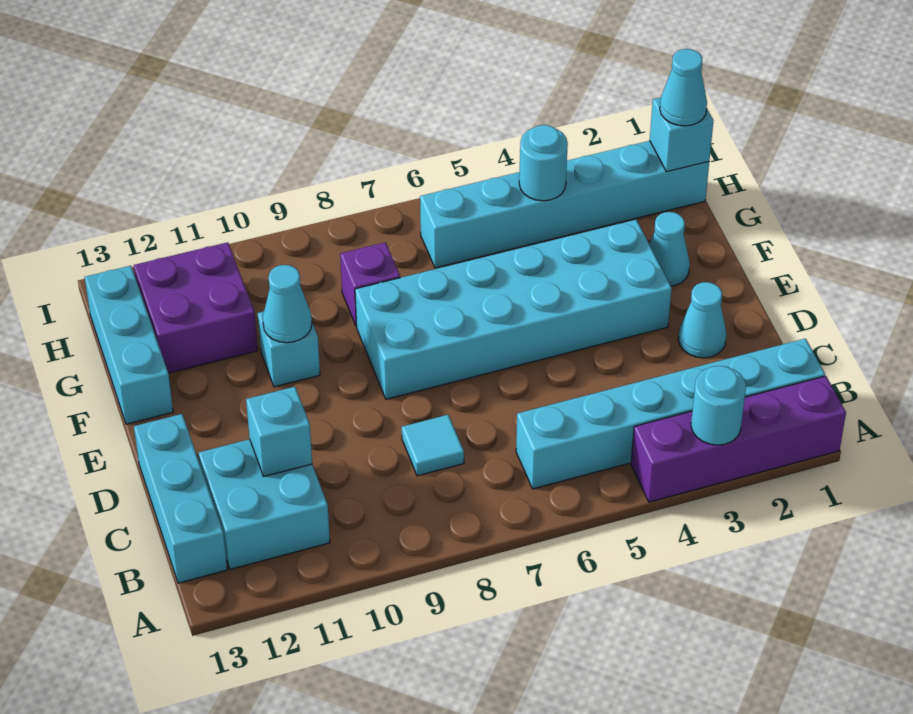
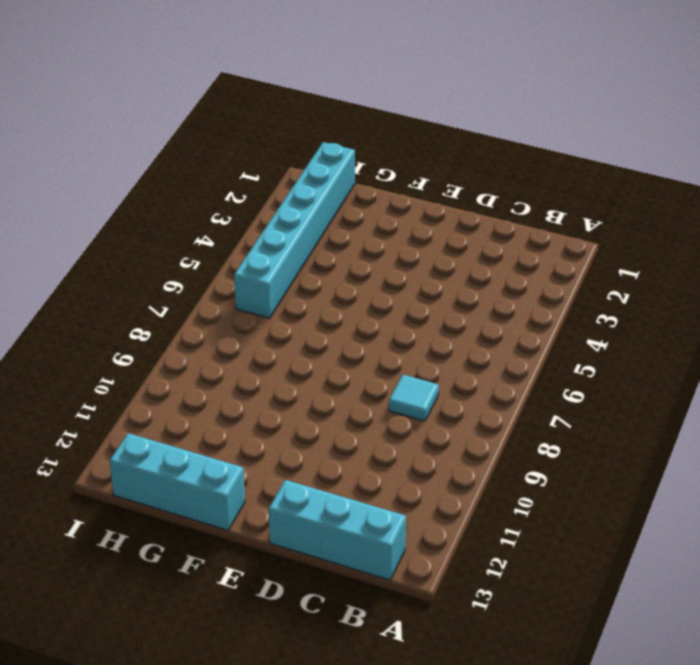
none -> purple brick A1:A4 level 1
none -> cyan brick B1:B6 level 1
none -> cyan brick B11:C12 level 1

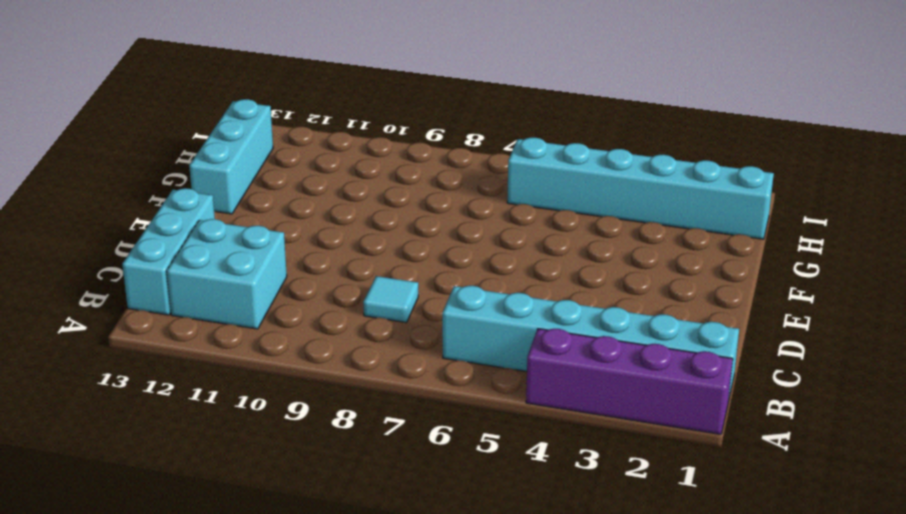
none -> cyan cone D2 level 1
none -> cyan brick E3:F8 level 1
none -> cyan cone F2 level 1

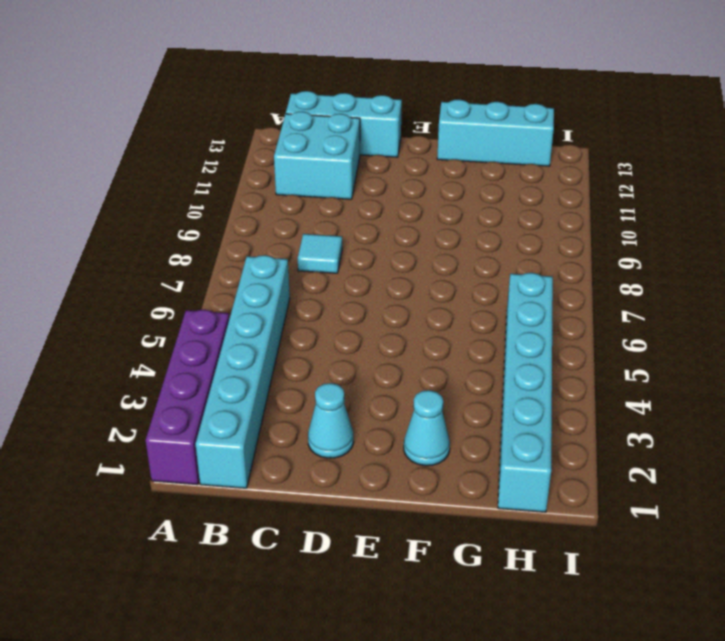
none -> cyan brick E3:F8 level 1
none -> cyan brick F10 level 1
none -> purple brick G8 level 1

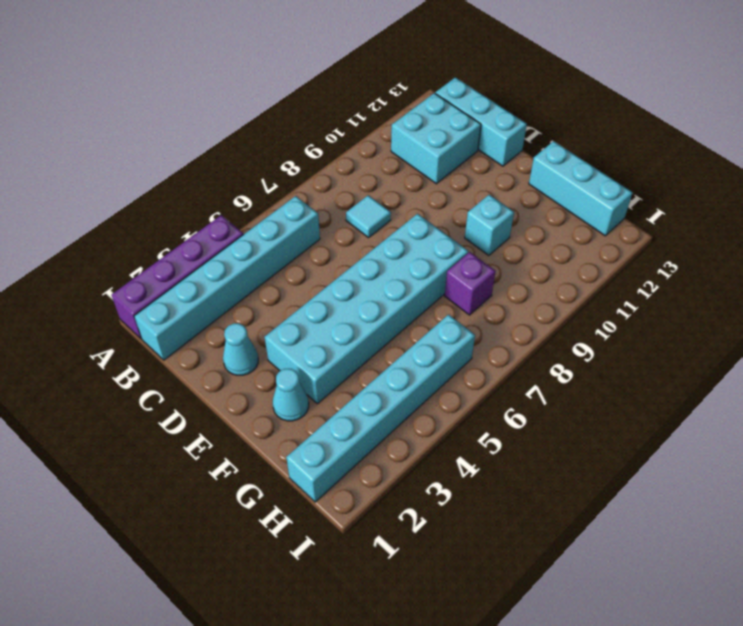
none -> purple brick G11:H12 level 1
none -> cyan round brick A3 level 2
none -> cyan brick C11 level 2

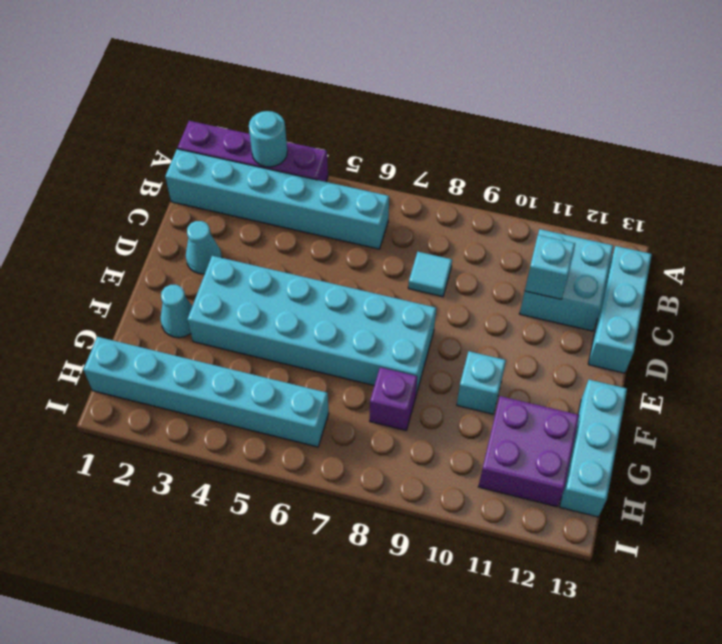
none -> cyan cone F10 level 2
none -> cyan brick H1 level 2
none -> cyan round brick H4 level 2

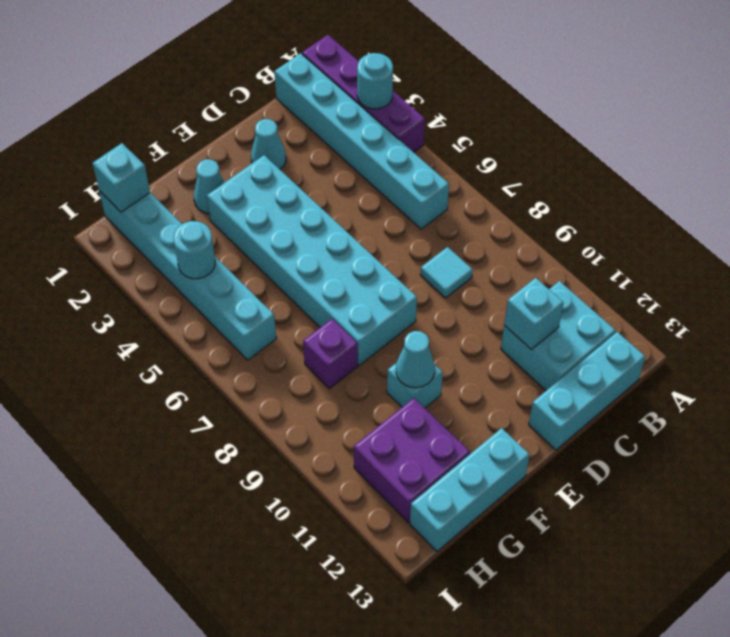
none -> cyan cone H1 level 3

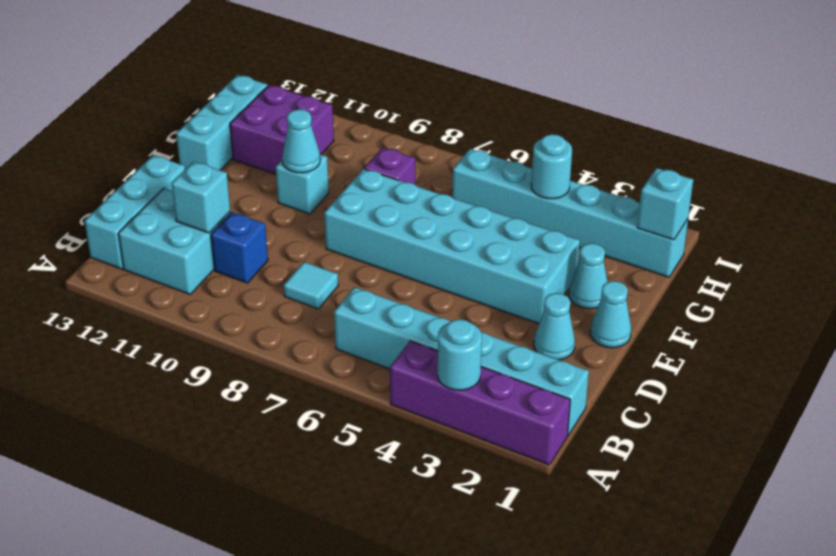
blue brick C10 level 1 -> none
cyan cone E1 level 1 -> cyan cone H1 level 3

